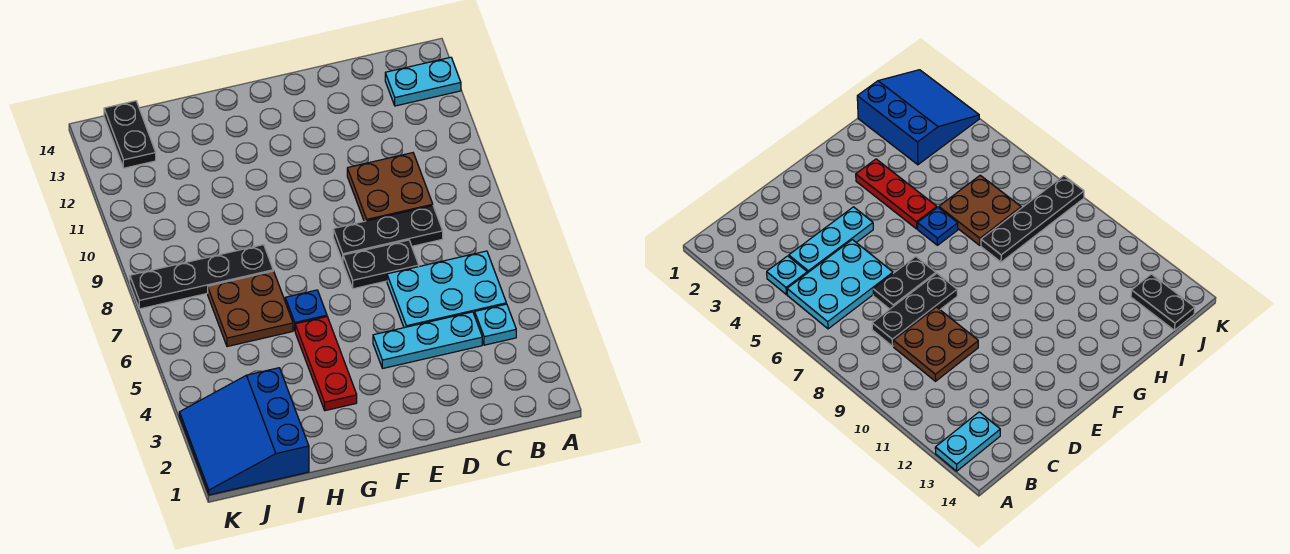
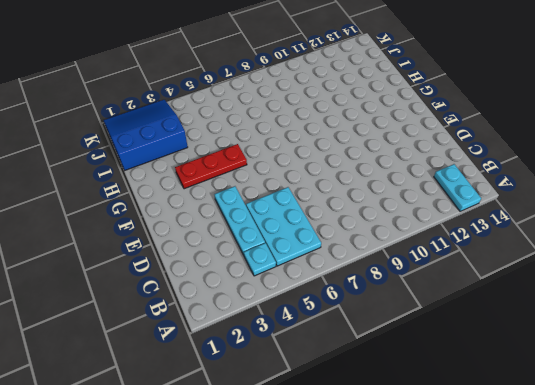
none -> black plate C8:E8 level 1
none -> brown plate C9:D10 level 1
none -> black plate D7:E7 level 1

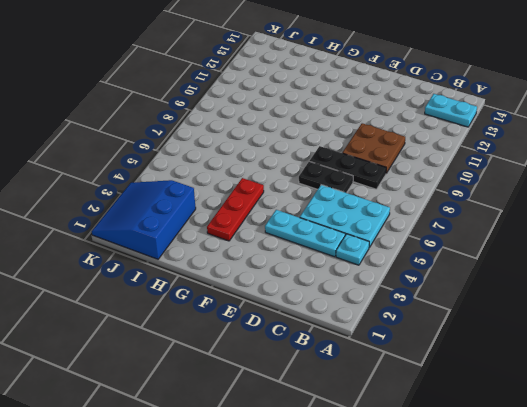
none -> blue plate G6 level 1
none -> brown plate H6:I7 level 1
none -> black plate H8:K8 level 1

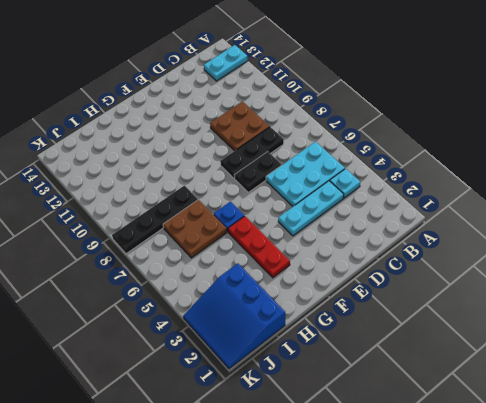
none -> black plate J13:J14 level 1

